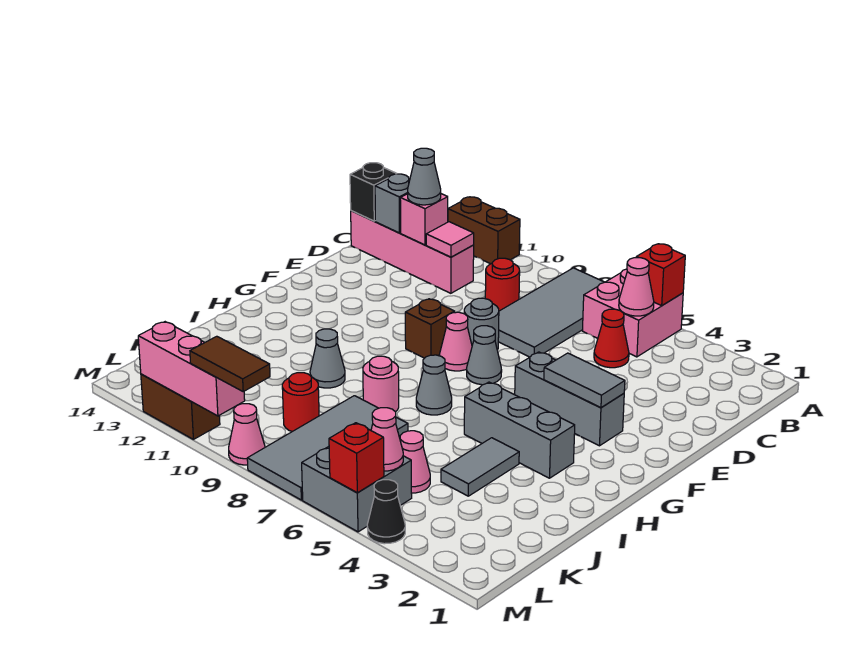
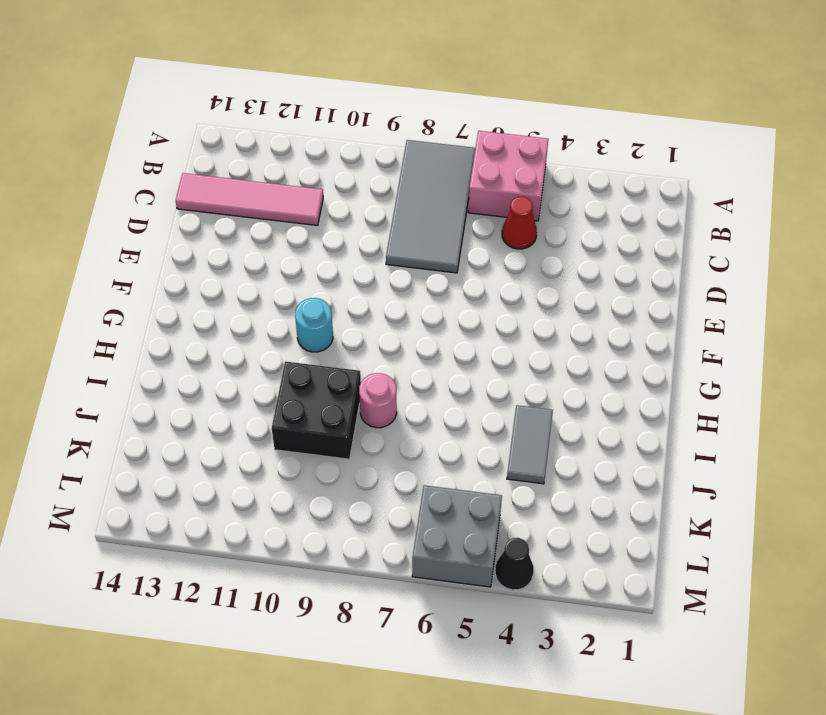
pink tile C11:C14 level 1 -> pink brick C11:C14 level 1
cyan round brick G10 level 1 -> none
black brick I9:J10 level 1 -> grey cone I10 level 1
none -> brown brick A11:A12 level 1
none -> red round brick C9 level 1
none -> grey round brick E8 level 1
none -> grey brick F3:F5 level 1

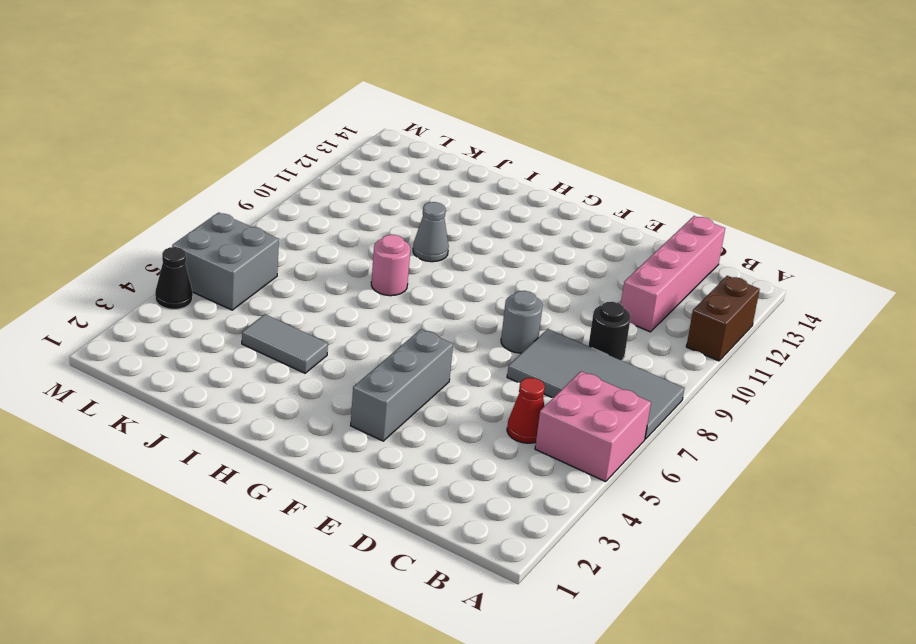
black round brick C9 level 1 -> red round brick C9 level 1
none -> grey cone F7 level 1
none -> pink cone F8 level 1
none -> brown brick F9 level 1
none -> grey brick H3:H5 level 1

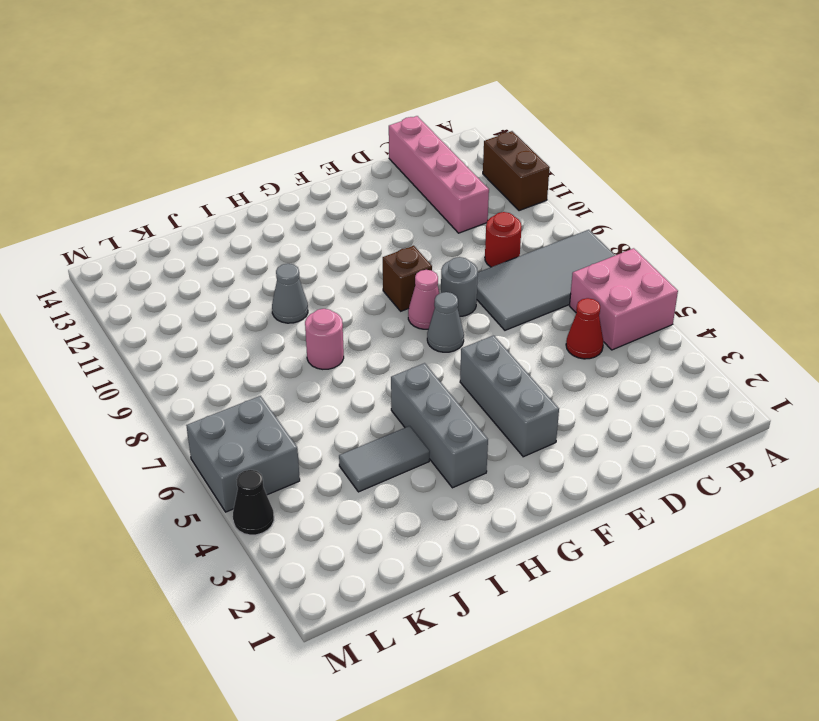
none -> grey cone H7 level 1
none -> grey tile J7:M8 level 1
none -> pink cone K5 level 1
none -> red round brick K9 level 1

